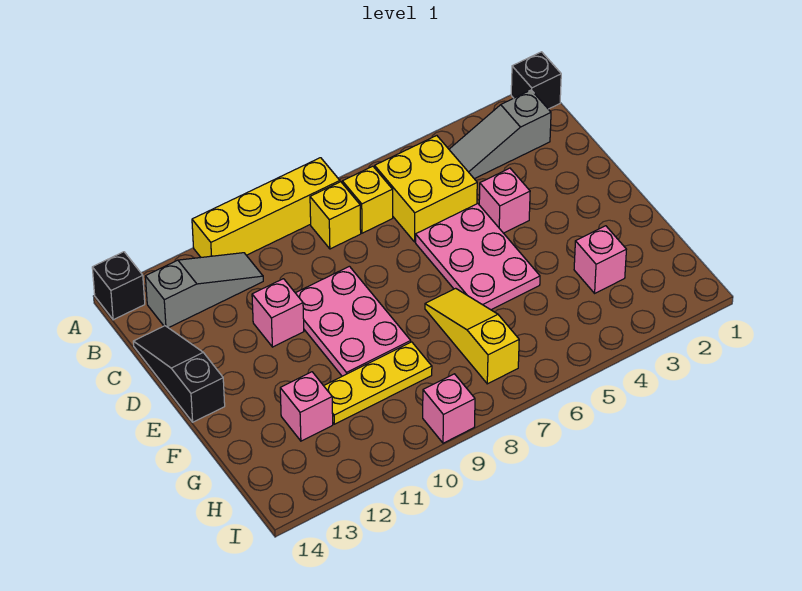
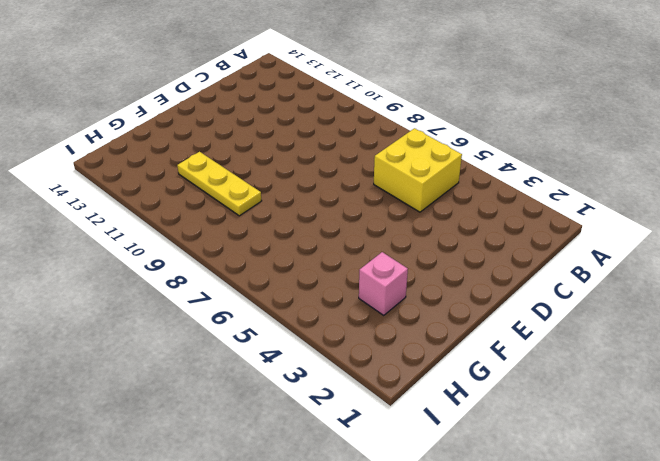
none -> black brick A1 level 1
none -> yellow brick A8:A11 level 1
none -> black brick A14 level 1

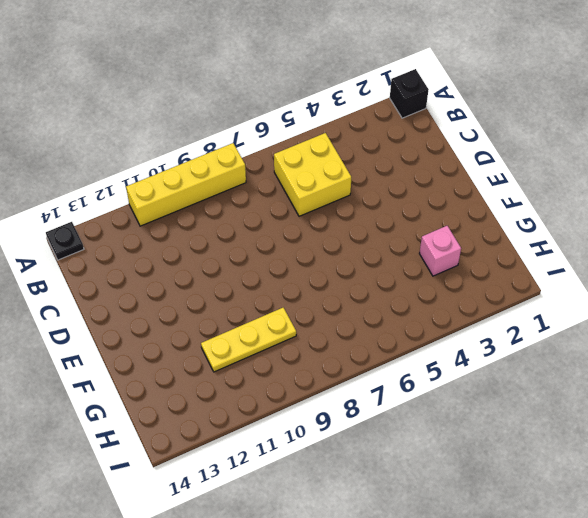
black plate A14 level 1 -> black brick A14 level 1
none -> grey slope B2:B4 level 1 top 2
none -> yellow brick B7 level 1
none -> yellow brick B8 level 1

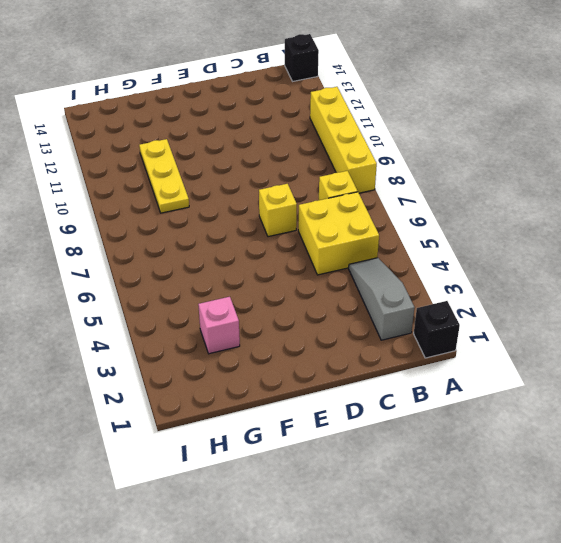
yellow brick D7 level 1 -> yellow brick B8 level 1
none -> grey slope B11:B13 level 1 top 13
none -> black slope C14:E14 level 1 top E
none -> pink brick D4 level 1

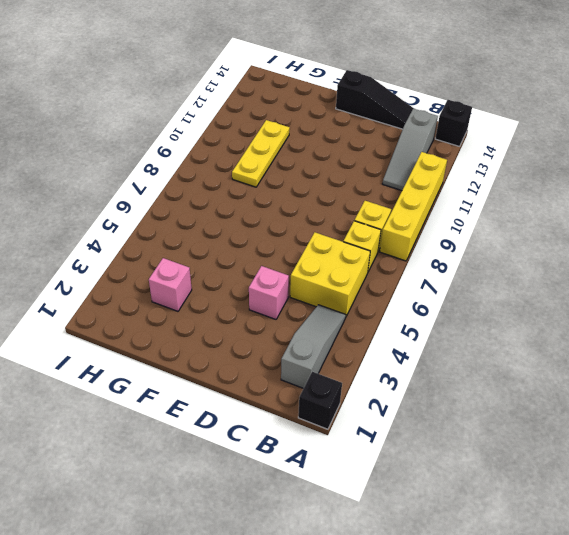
none -> pink plate D5:F6 level 1
none -> pink plate D9:F10 level 1
none -> pink brick D11 level 1

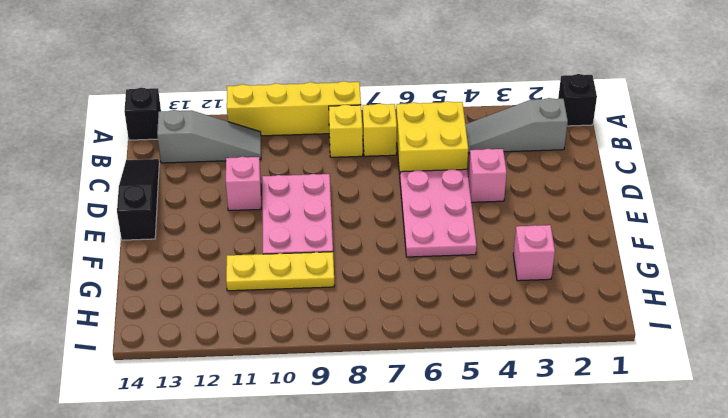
none -> yellow slope F7:H7 level 1 top H
none -> pink brick G12 level 1
none -> pink brick I9 level 1

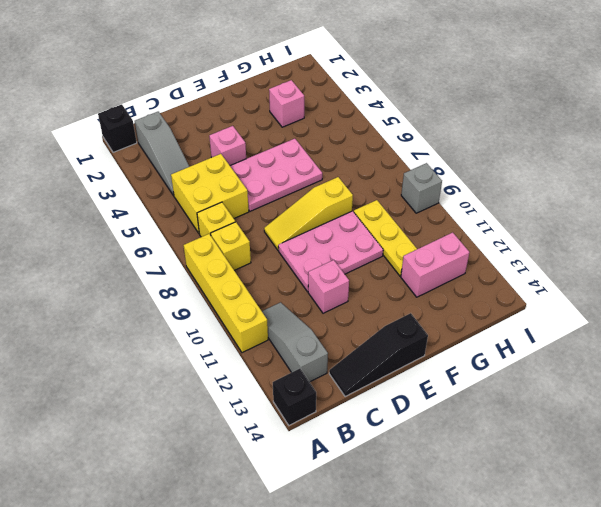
yellow slope D8:F8 level 1 top F -> yellow slope F7:H7 level 1 top H
pink brick G12:H12 level 1 -> pink brick G12 level 1
grey brick I9 level 1 -> pink brick I9 level 1

